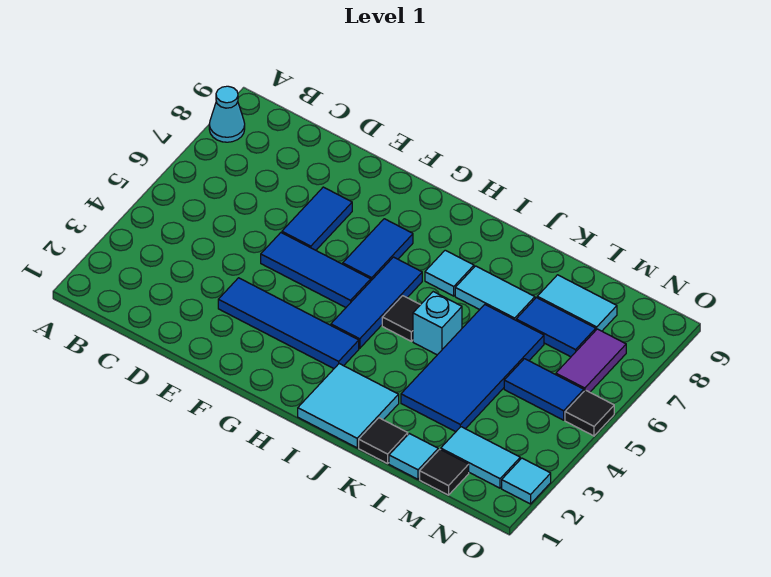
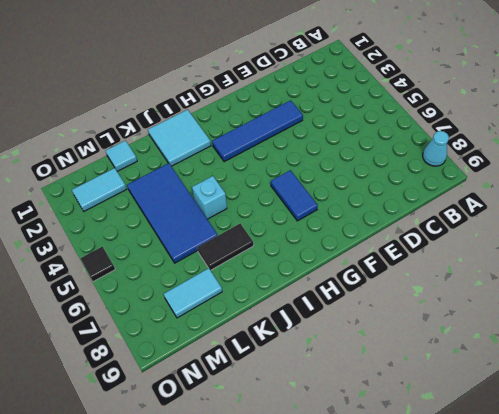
black tile J7:K7 level 1 -> cyan tile J7:K7 level 1
none -> blue tile E5:G5 level 1
none -> blue tile E6:E7 level 1
none -> blue tile H4:H6 level 1

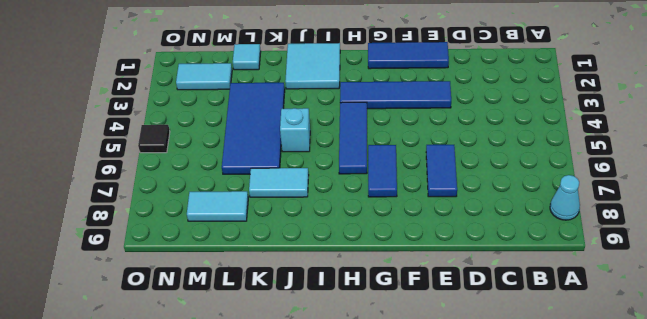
blue tile E1:G1 level 1 -> blue tile E5:G5 level 1
none -> black tile I5 level 1
none -> cyan tile I7 level 1
none -> black tile K1 level 1

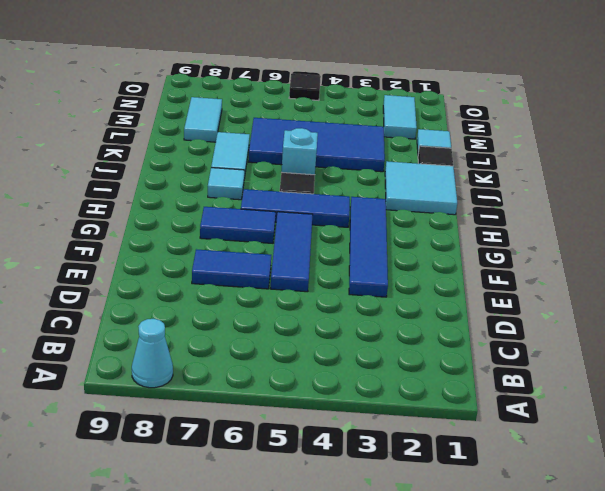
none -> blue tile L7:M7 level 1
none -> black tile M1 level 1
none -> blue tile M5:N5 level 1

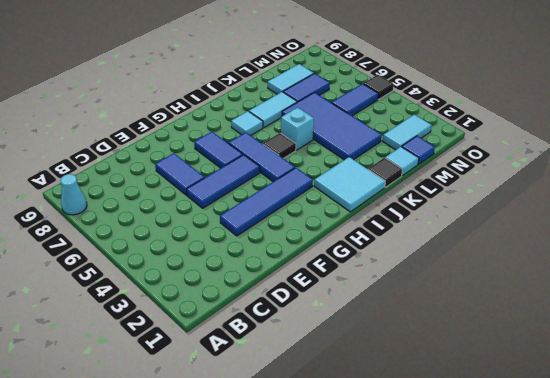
blue tile M1 level 1 -> black tile M1 level 1
none -> purple tile N6:N7 level 1
none -> cyan tile O2 level 1

